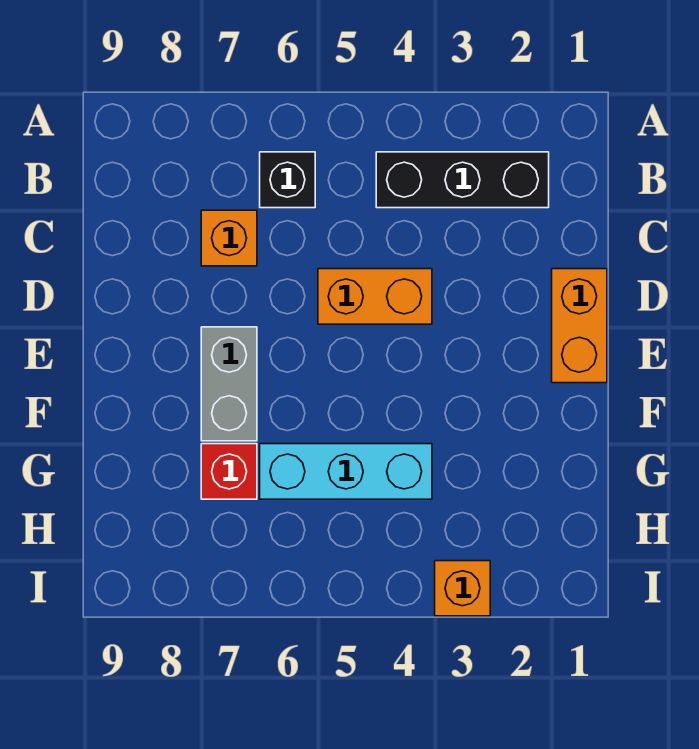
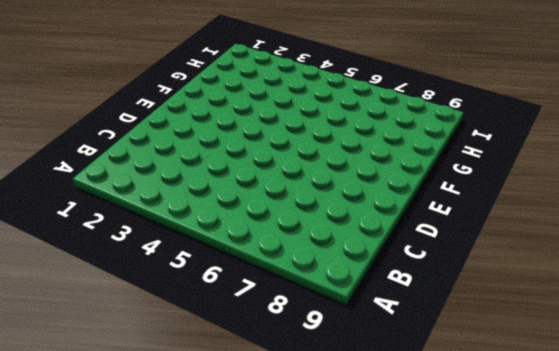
none -> black brick B2:B4 level 1
none -> black brick B6 level 1

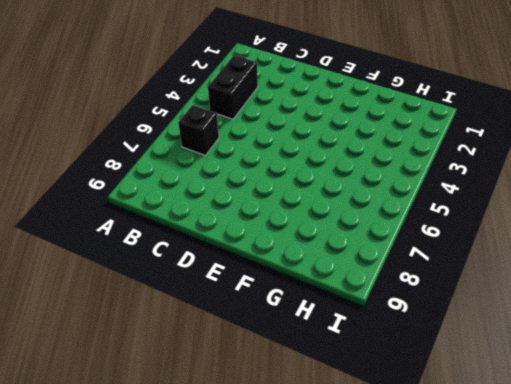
black brick B3:B4 level 1 -> black brick B2:B4 level 1
none -> orange brick C7 level 1
none -> orange brick D1:E1 level 1

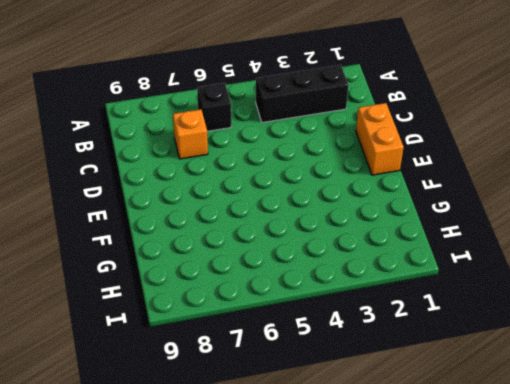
none -> orange brick D4:D5 level 1
none -> grey brick E7:F7 level 1

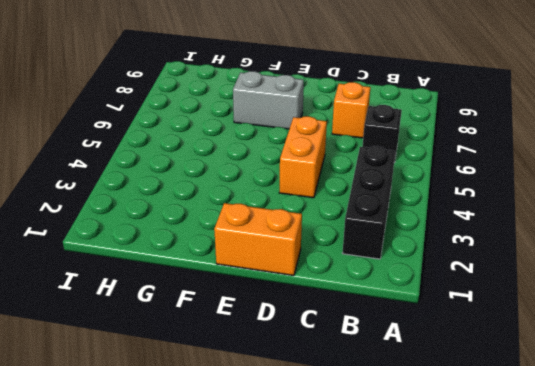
none -> cyan brick G4:G6 level 1
none -> red brick G7 level 1

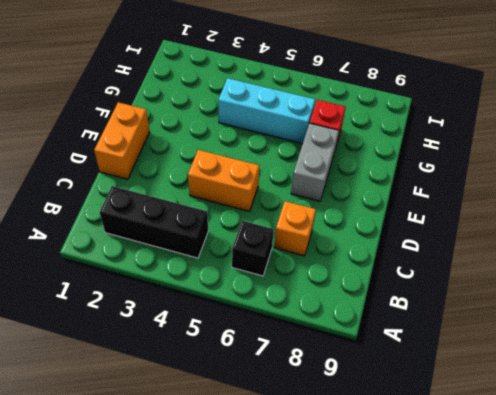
none -> orange brick I3 level 1

